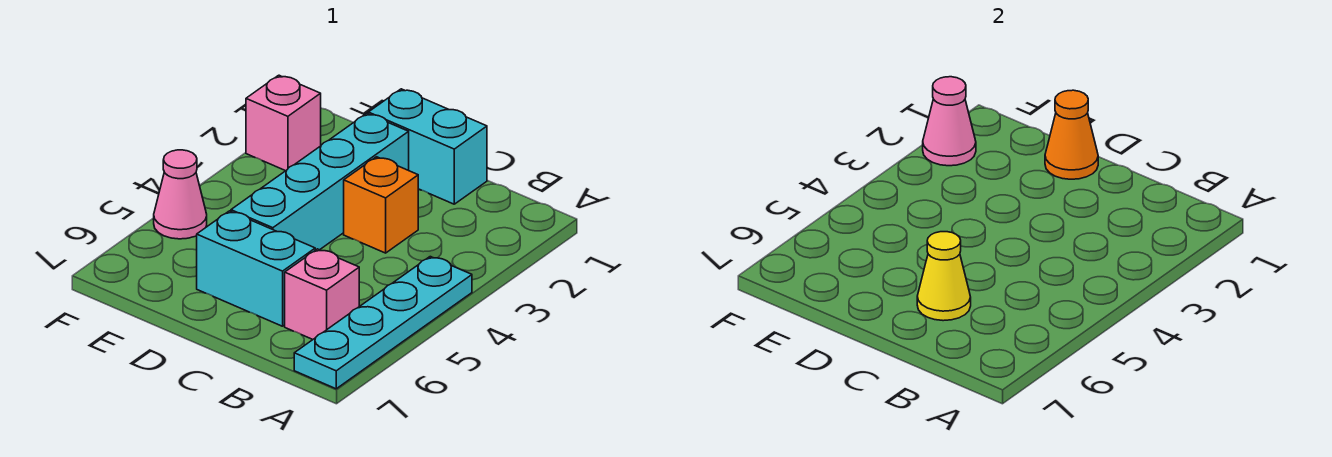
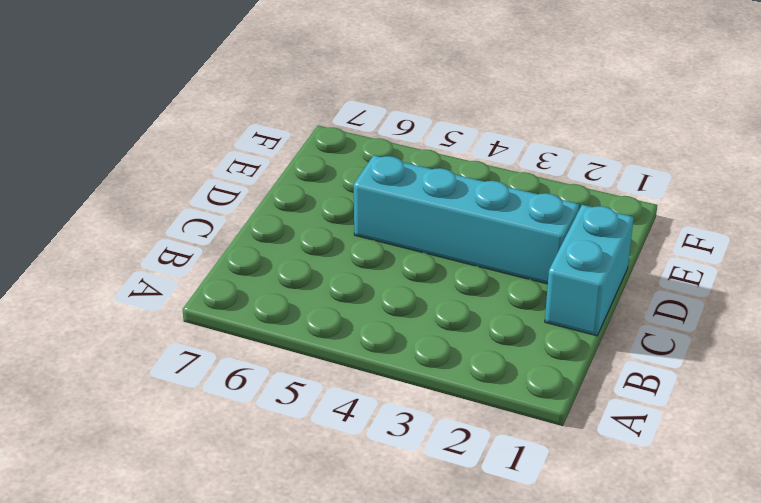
none -> cyan plate A4:A7 level 1
none -> pink brick B6 level 1

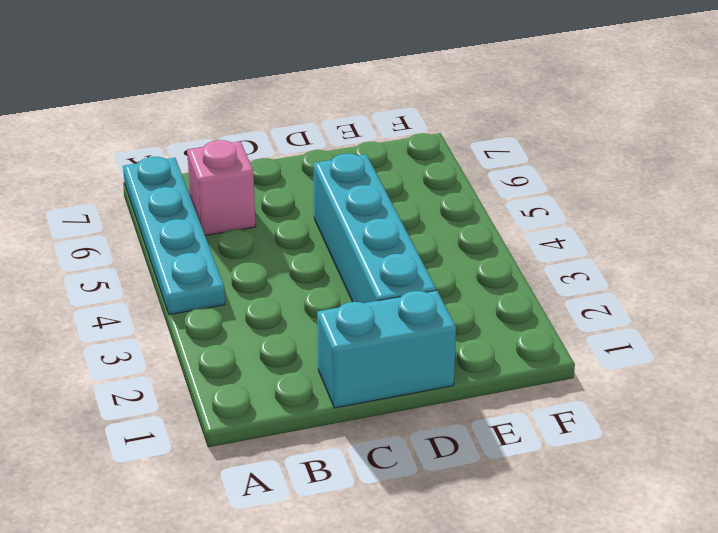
none -> orange brick C3 level 1
none -> cyan brick C6:D6 level 1

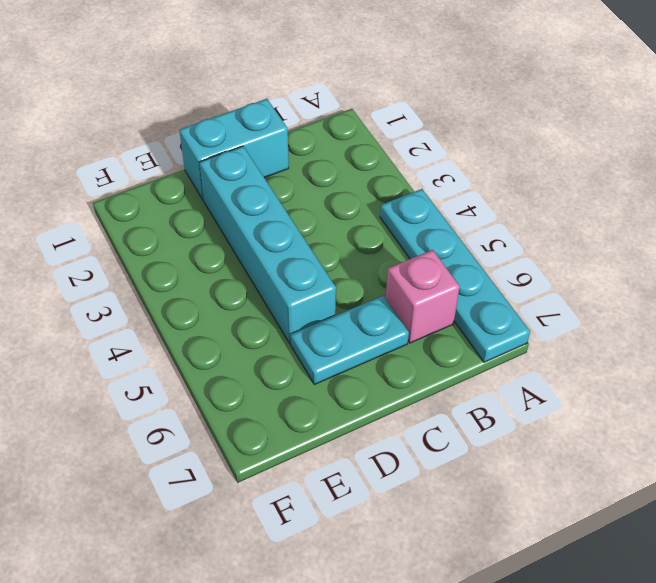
cyan plate C6:D6 level 1 -> cyan brick C6:D6 level 1
none -> orange brick C3 level 1
none -> pink brick F2 level 1

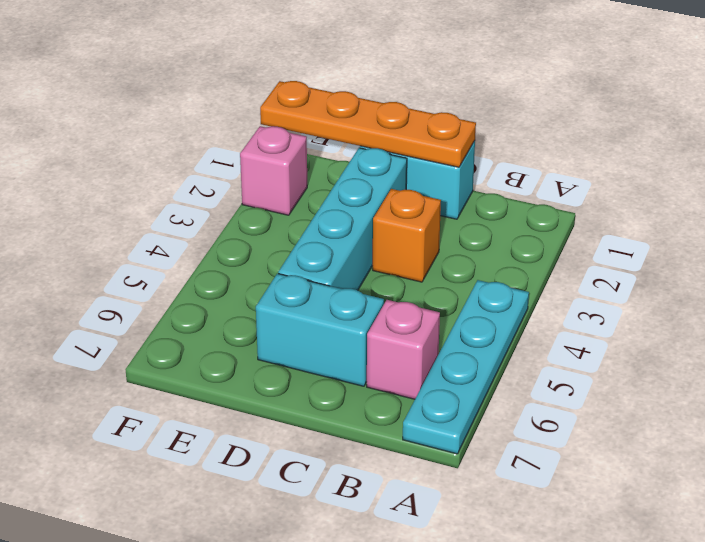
orange plate C1:F1 level 2 -> orange cone D1 level 2
none -> pink cone F5 level 1
none -> yellow cone C6 level 2

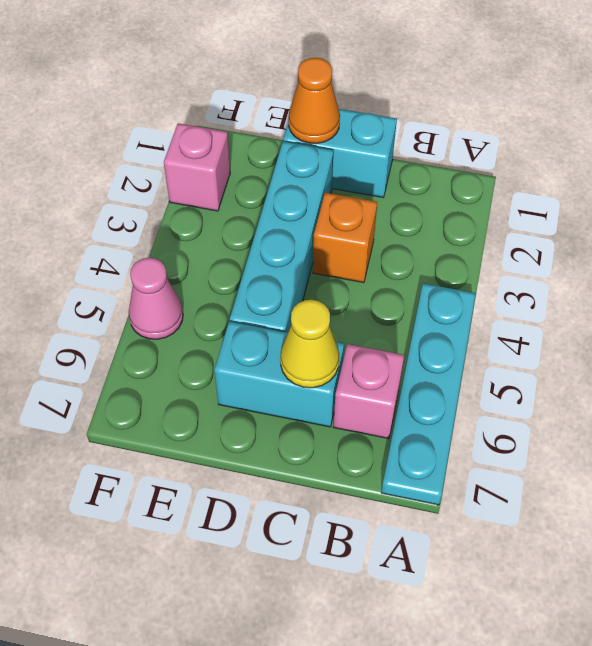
none -> pink cone F2 level 2

